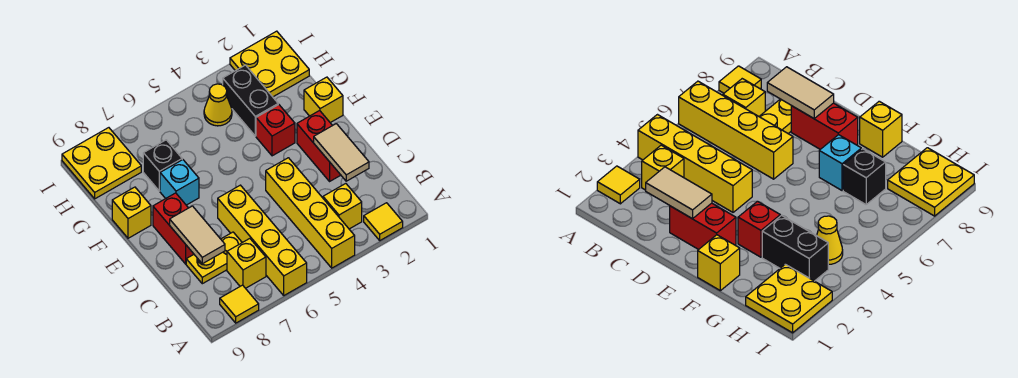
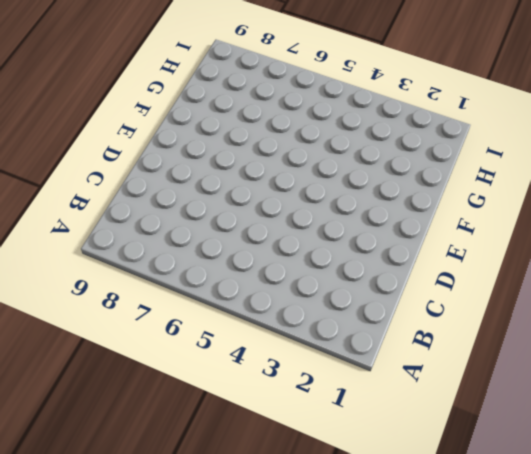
none -> yellow tile A2 level 1
none -> yellow brick A4:D4 level 1
none -> yellow brick A6:D6 level 1

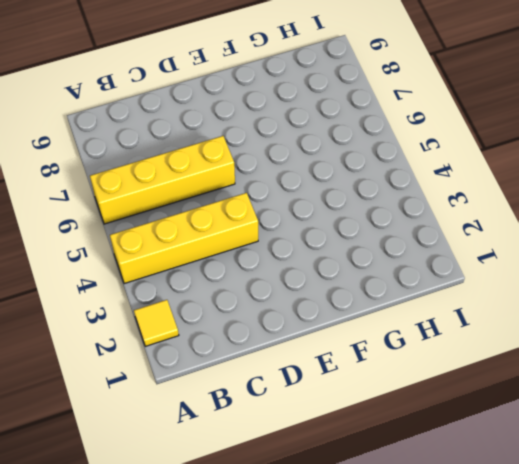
none -> yellow tile A8 level 1
none -> yellow brick B3 level 1
none -> yellow brick B7 level 1

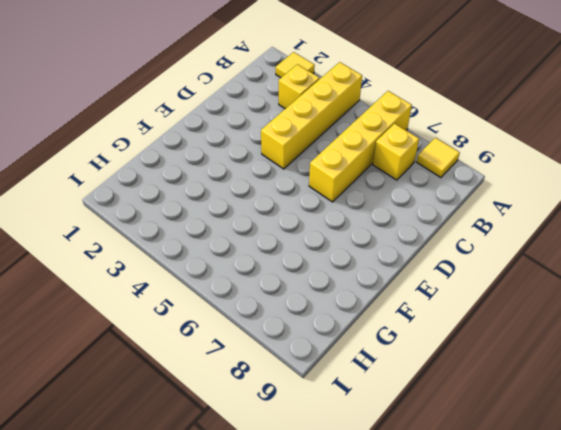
none -> yellow plate C7:C8 level 1
none -> red brick D2:E2 level 1
none -> red brick D8:E8 level 1

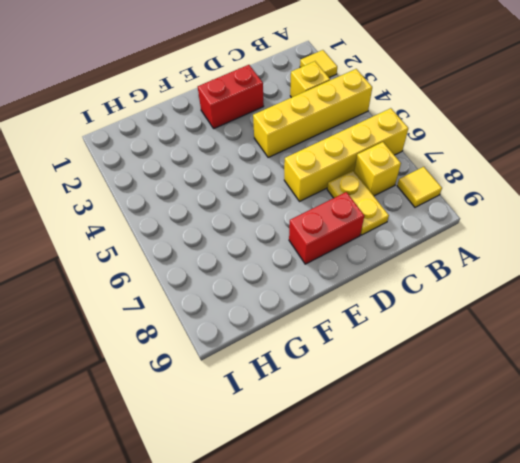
none -> yellow brick F1 level 1
none -> red brick F3 level 1
none -> cyan brick F7 level 1

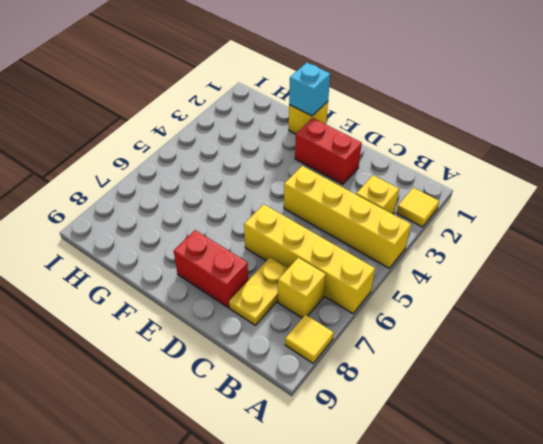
cyan brick F1 level 2 -> cyan brick F7 level 1
none -> red brick F3 level 1
none -> yellow brick F9 level 1
none -> black brick G3:H3 level 1

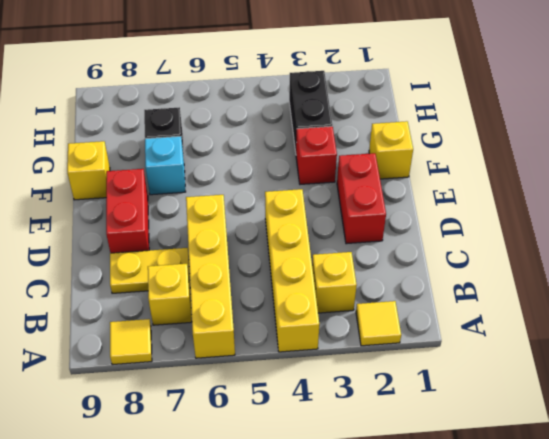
none -> yellow plate H1:I2 level 1
none -> yellow cone H4 level 1
none -> yellow plate H8:I9 level 1

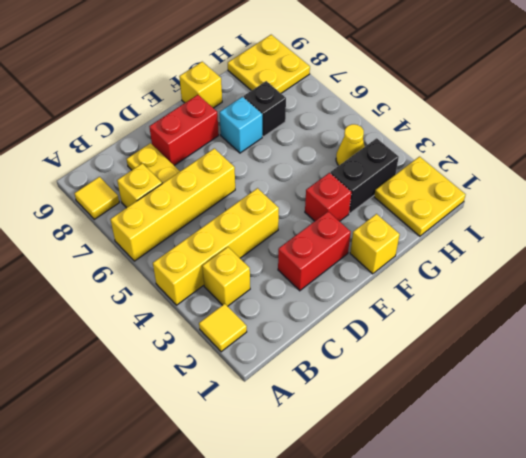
none -> tan tile C2:D2 level 2
none -> tan tile C8:D8 level 2

